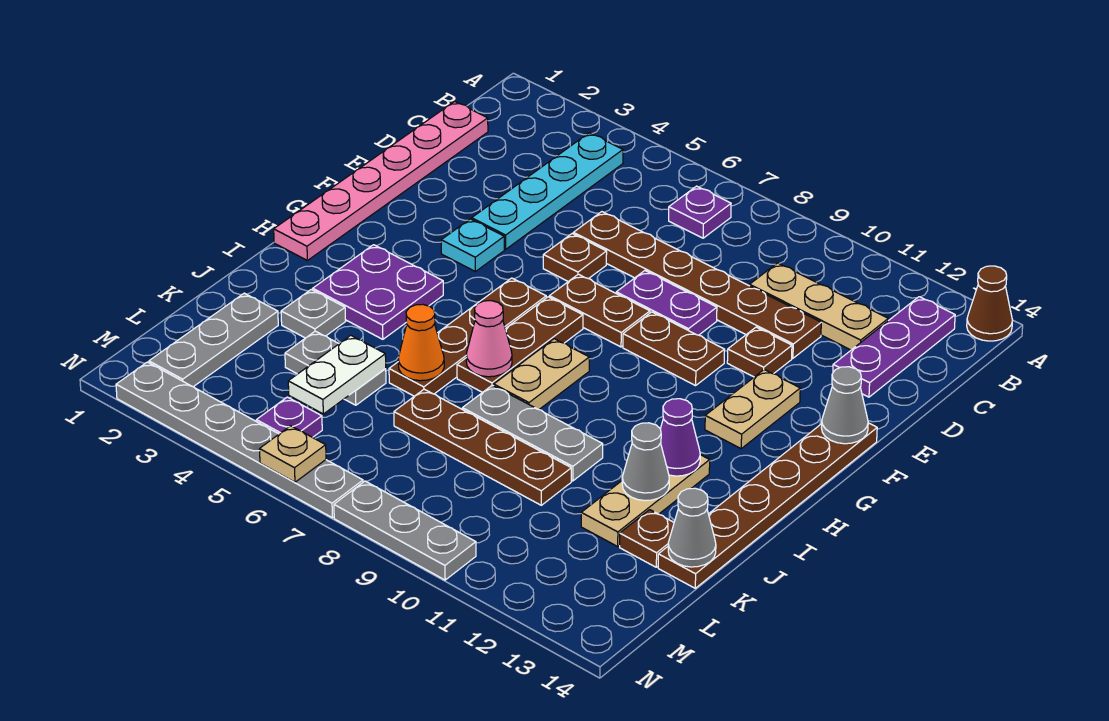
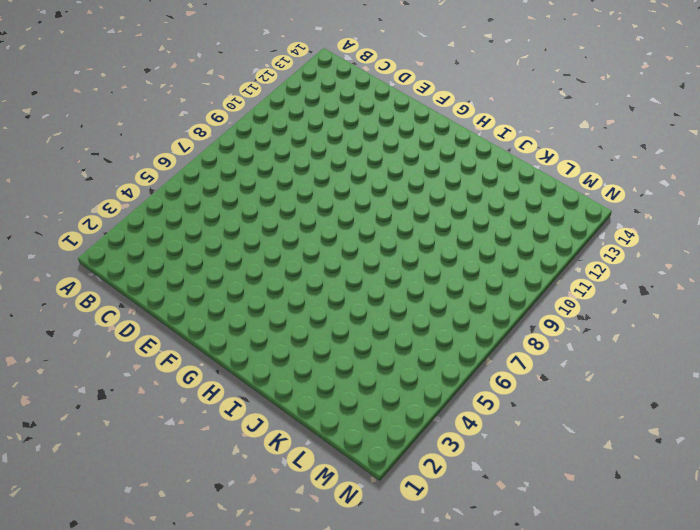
none -> brown cone A14 level 1
none -> cyan plate B4:E4 level 1
none -> purple plate B7 level 1
none -> purple plate B13:D13 level 1

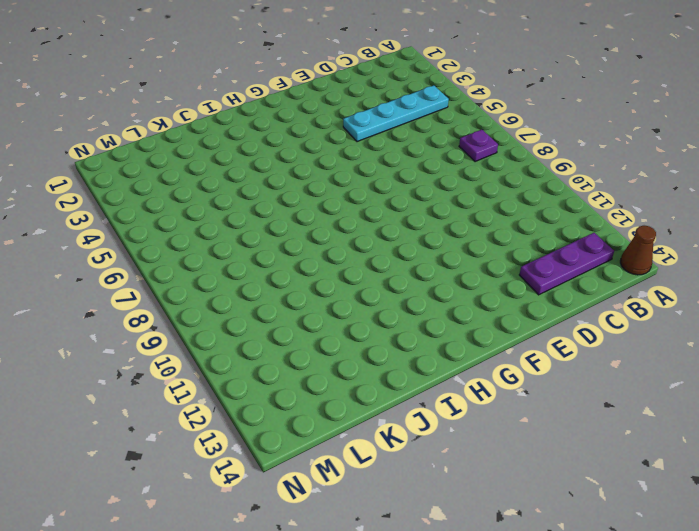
none -> pink plate C1:H1 level 1
none -> tan plate C10:C12 level 1
none -> brown plate D6:D11 level 1
none -> brown plate E6 level 1

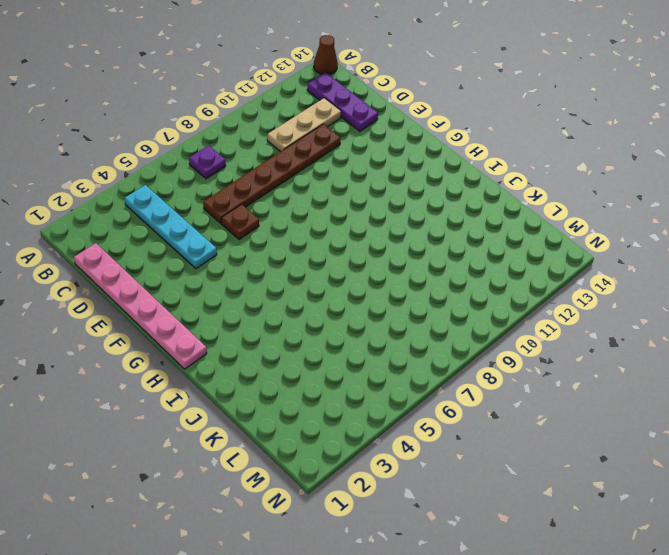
none -> purple plate E8:E9 level 1
none -> brown plate E11 level 1
none -> cyan plate F4 level 1
none -> brown plate F7:F8 level 1

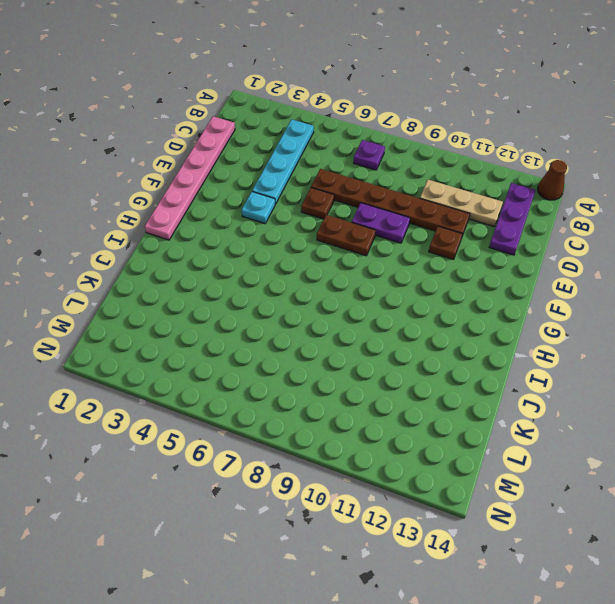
none -> brown plate F9:F10 level 1
none -> tan plate F12:G12 level 1
none -> brown plate F14:K14 level 1
none -> brown plate G6:J6 level 1

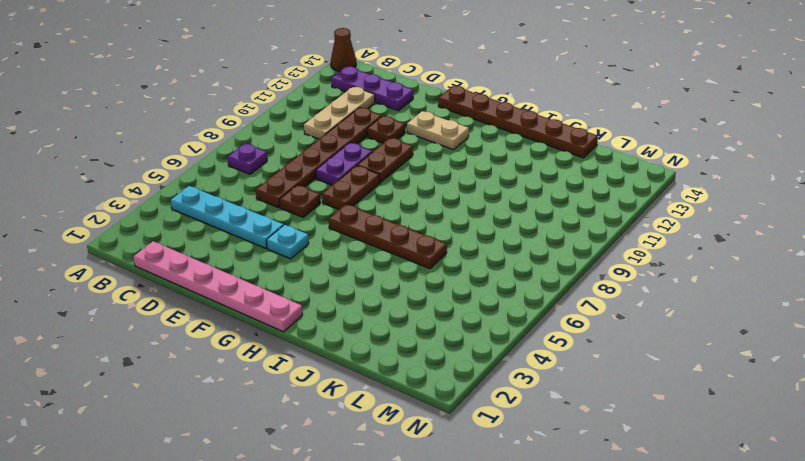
none -> brown plate G7:I7 level 1
none -> purple plate H3:I4 level 1
none -> tan plate H8:I8 level 1
none -> tan plate I12:K12 level 1

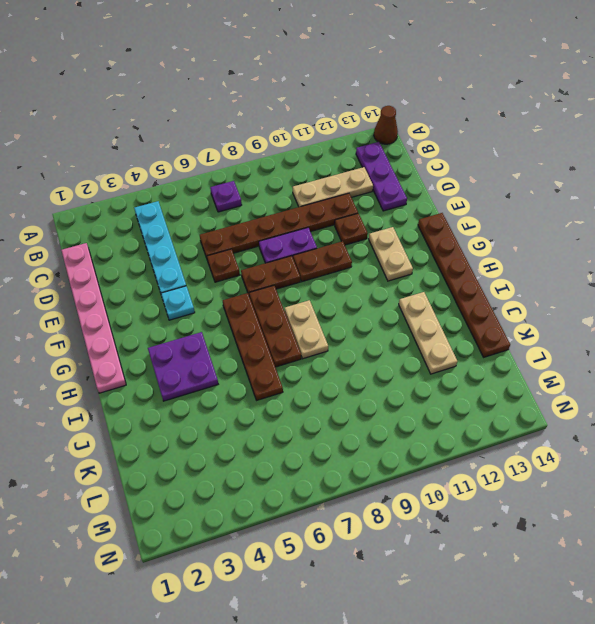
none -> grey plate J3 level 1
none -> grey plate J8:J10 level 1
none -> grey plate K2:M2 level 1
none -> grey plate K4:K5 level 1

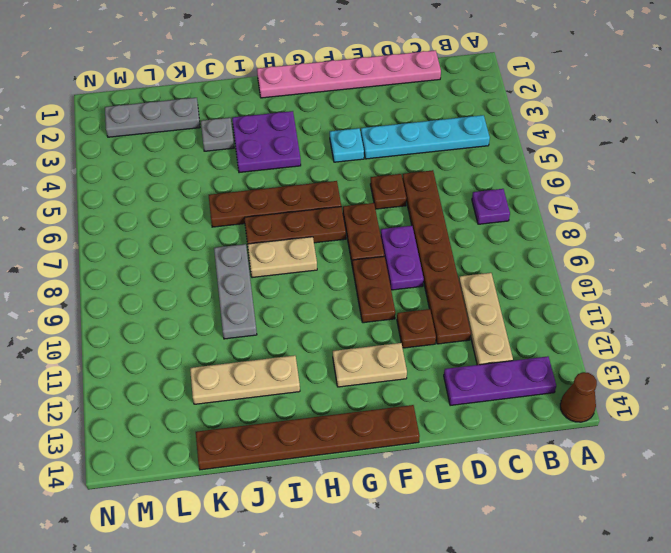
none -> grey plate K4:K5 level 1
none -> brown plate K7:K10 level 1
none -> brown plate K13 level 1
none -> purple plate M5 level 1

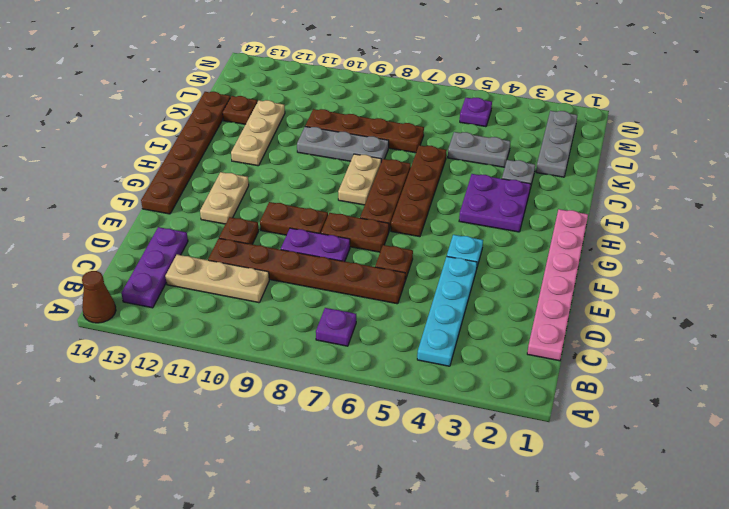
none -> grey plate N2:N7 level 1
none -> grey plate N8:N10 level 1
none -> grey cone F14 level 2
none -> pink cone I7 level 2

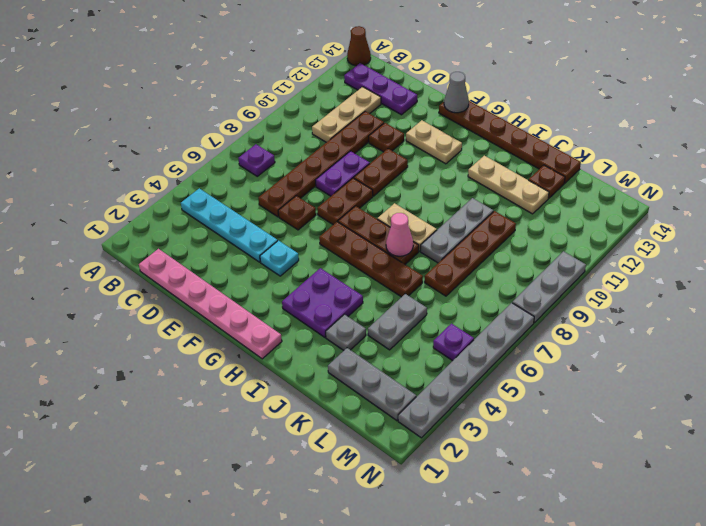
none -> purple cone I12 level 2
none -> orange cone J6 level 2
none -> grey cone J12 level 2
none -> white plate K5:L5 level 2

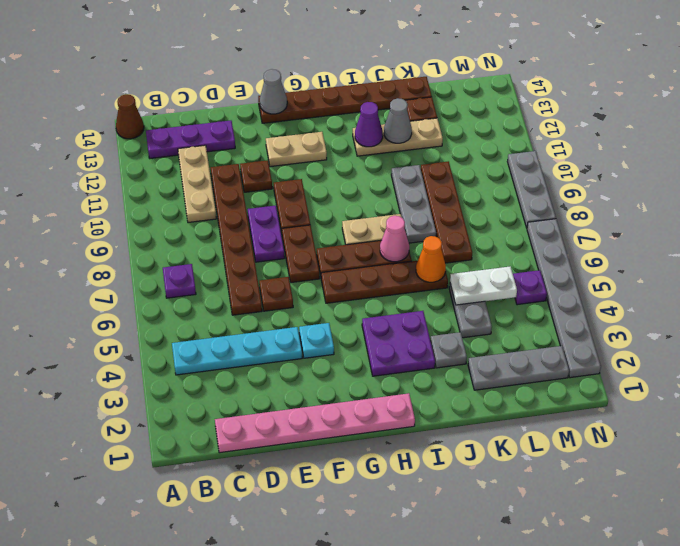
none -> grey cone K14 level 2
none -> tan plate N6 level 2

